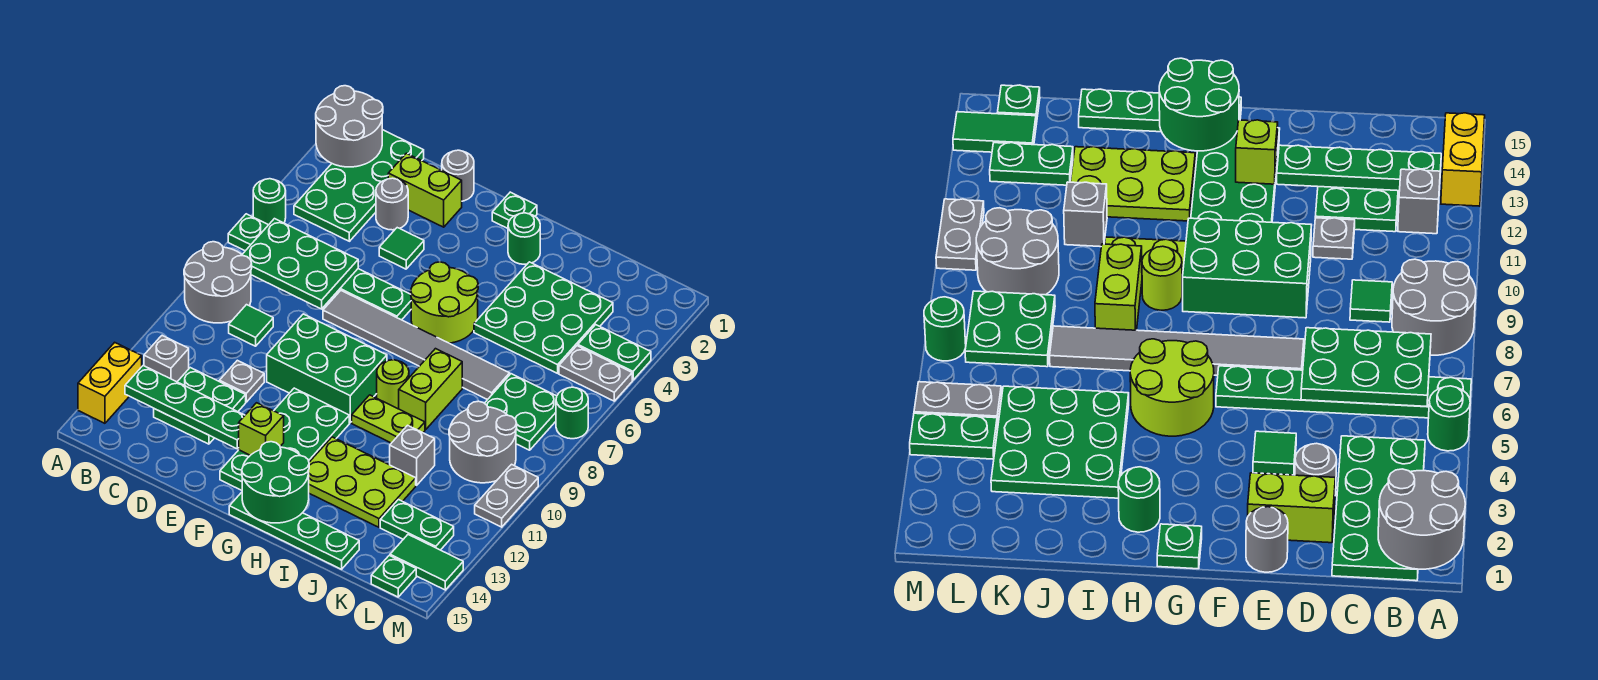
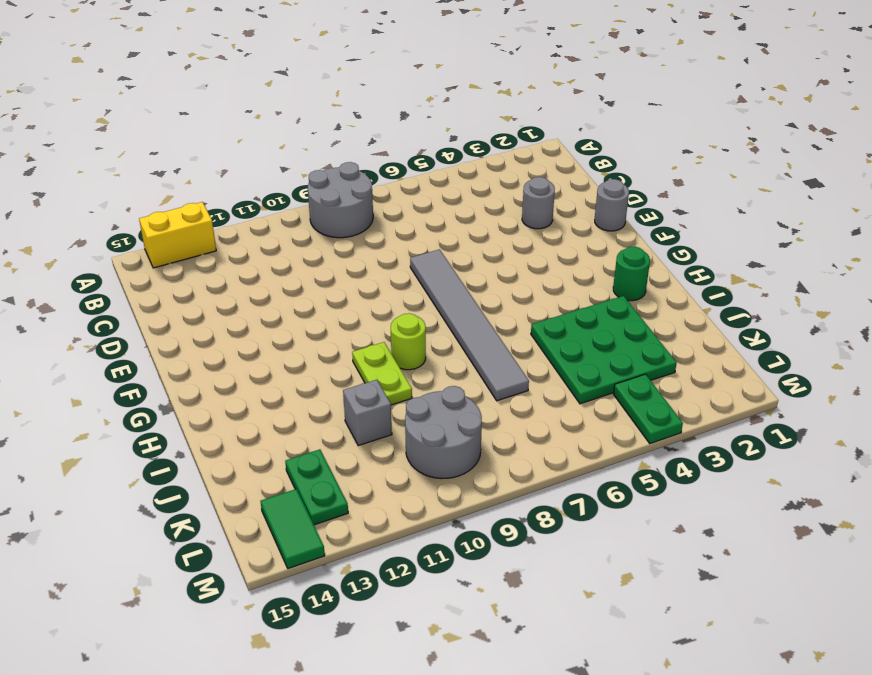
none -> green round brick A5 level 1
none -> green plate A6:F6 level 1
none -> green plate B1:C4 level 1
none -> grey brick B12 level 1

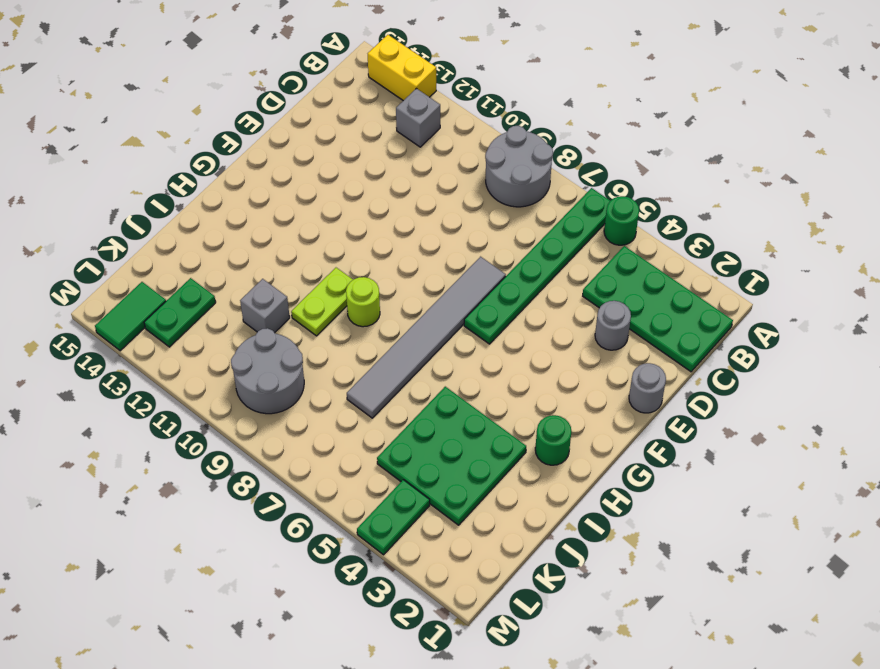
none -> green tile C9 level 1
none -> green plate C12:D13 level 1
none -> lime brick D2:E2 level 1
none -> grey plate D11 level 1

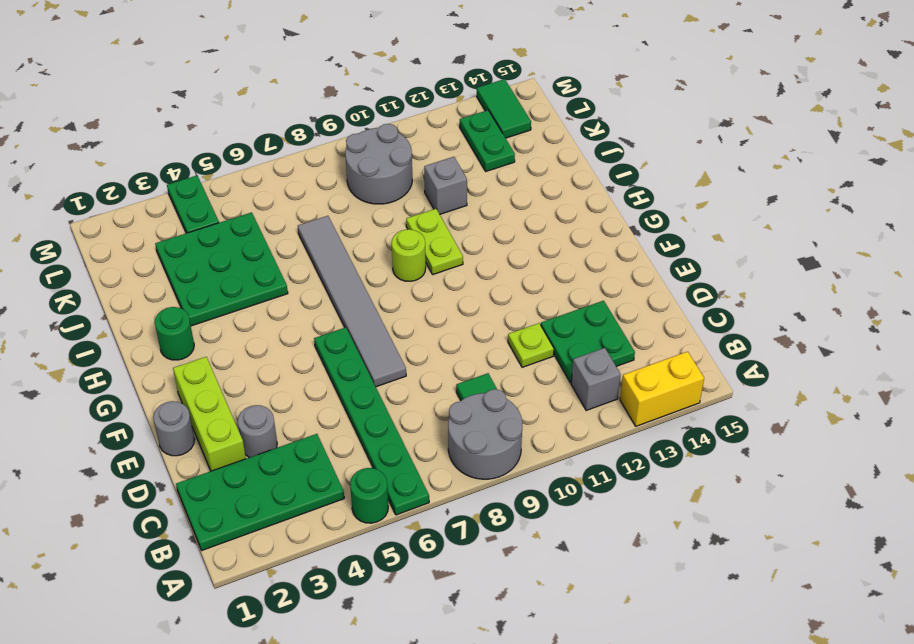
lime brick D2:F2 level 1 -> lime brick D2:E2 level 1
lime plate D11 level 1 -> grey plate D11 level 1
none -> green tile E4 level 1
none -> green brick E9:G10 level 1
none -> green plate F11:G14 level 1
none -> green plate G1 level 1

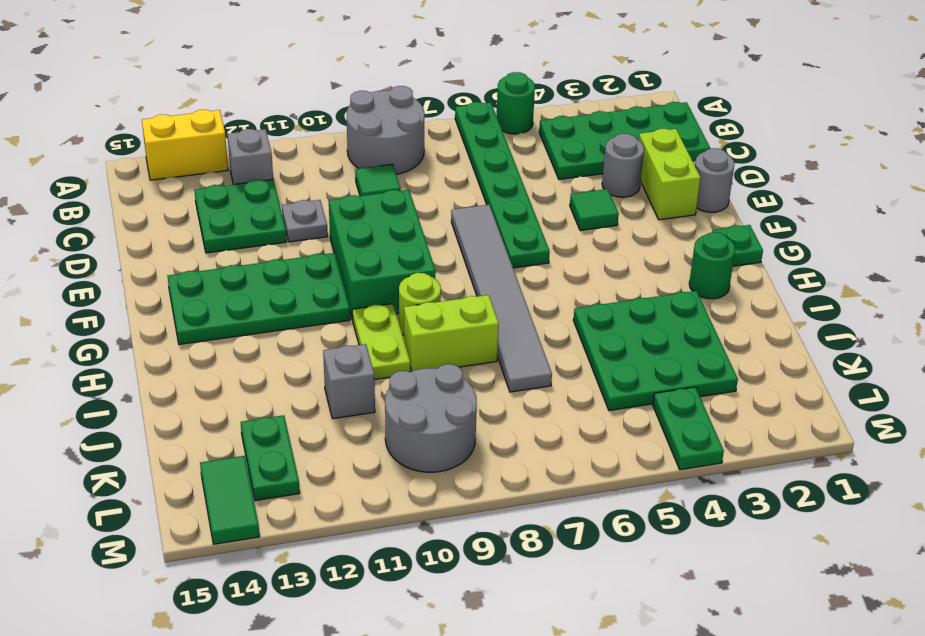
none -> lime round brick G5:H6 level 1
none -> green plate G15:J15 level 1
none -> lime plate H12:J13 level 1
none -> green plate K7:L8 level 1

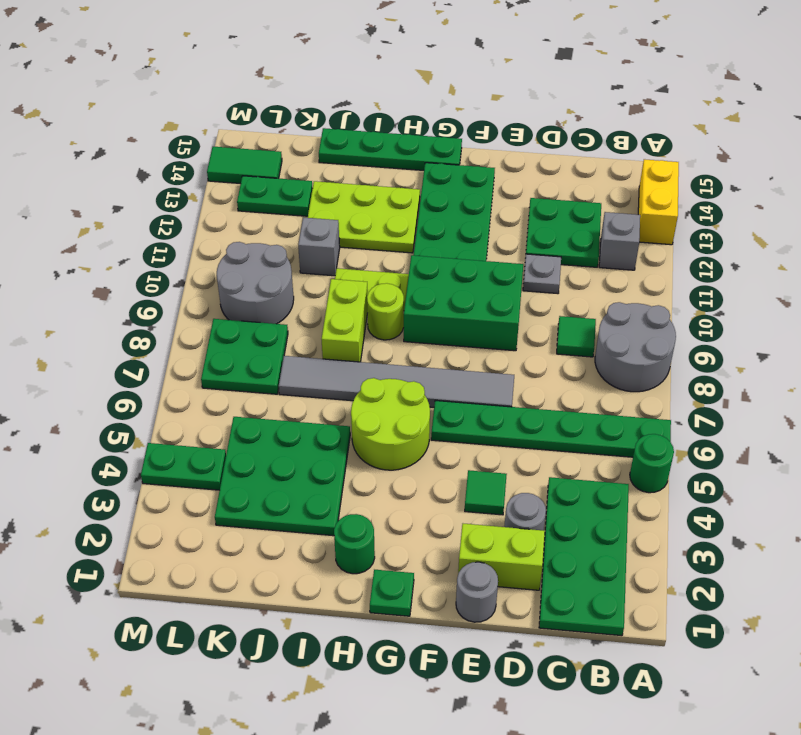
none -> grey plate L5:M5 level 1
none -> green plate L15 level 1
none -> green round brick M7 level 1
none -> grey plate M10:M11 level 1

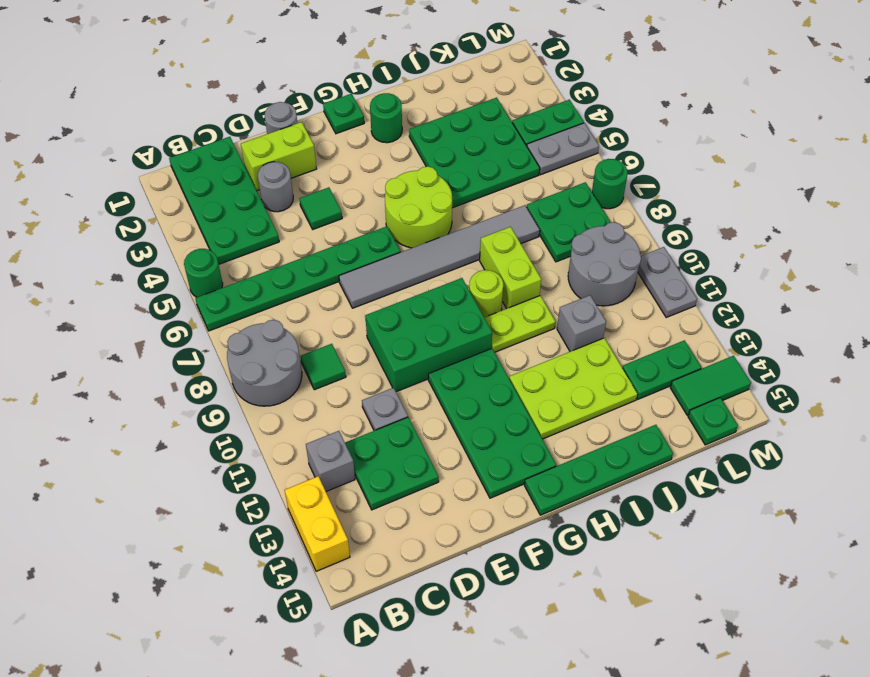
none -> grey round brick A1:B2 level 2
none -> green plate B6:D7 level 2
none -> green plate B13:E13 level 2
none -> lime brick F13 level 2

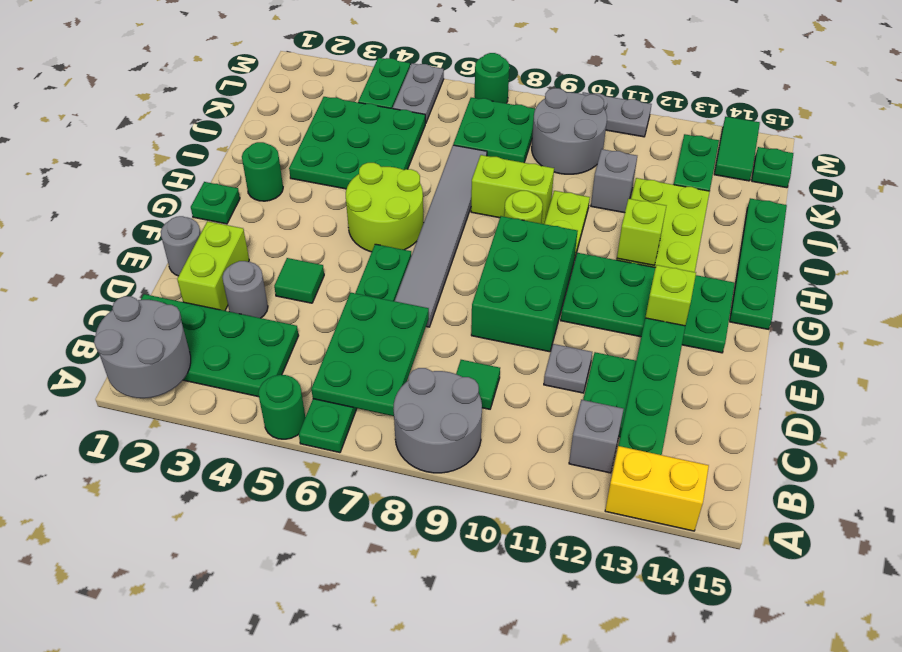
lime brick H12 level 2 -> none
none -> green round brick G14:H15 level 2

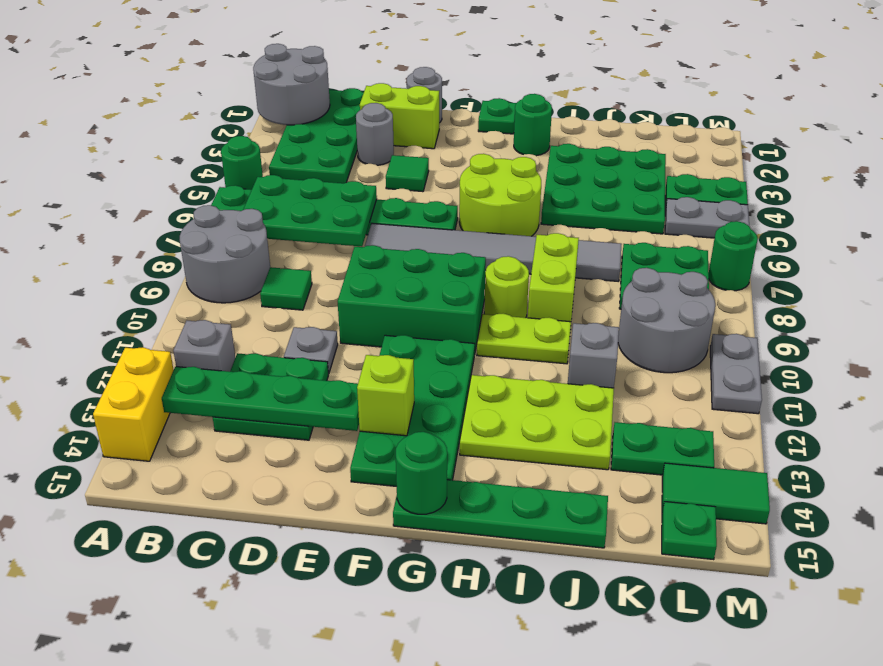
green round brick G15 level 2 -> green round brick G14:H15 level 2

